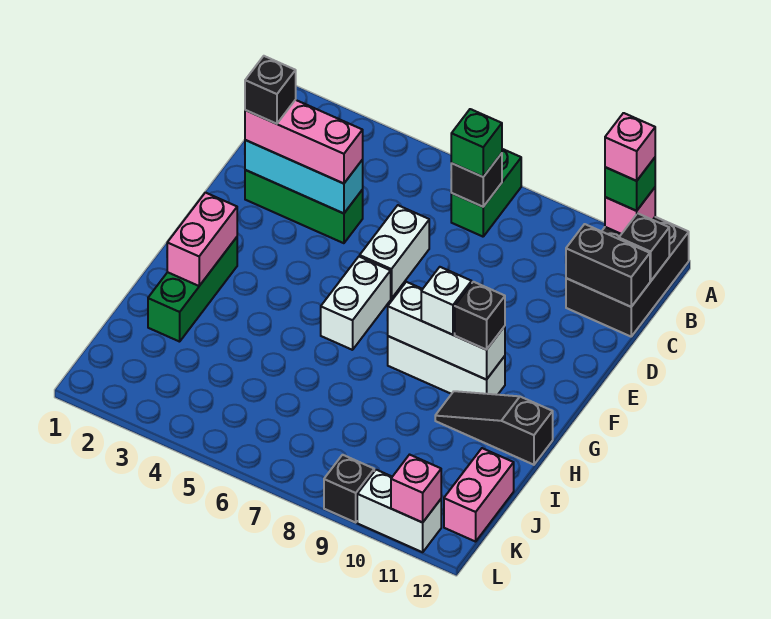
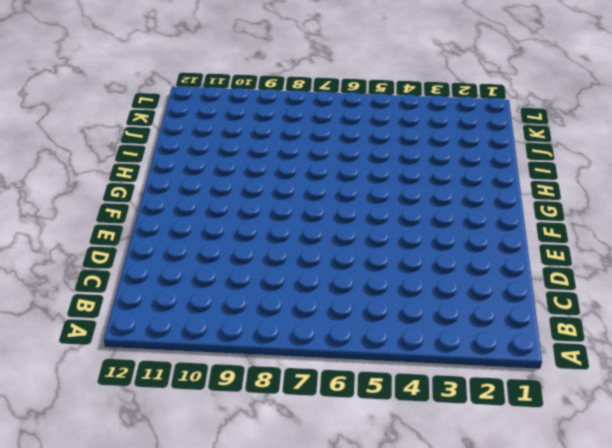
none -> green brick A7:B7 level 1
none -> black brick A11:C12 level 1
none -> green brick D2:D4 level 1

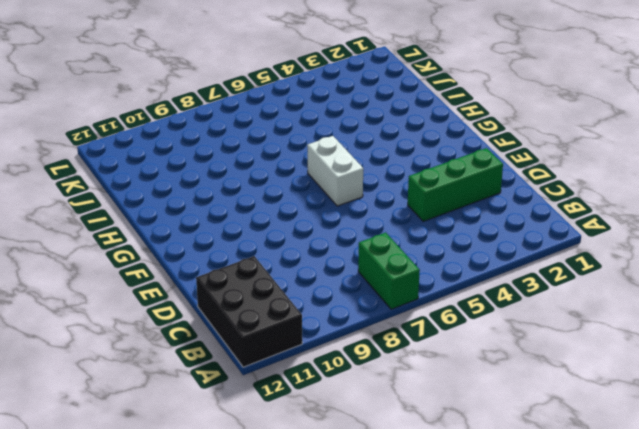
none -> white brick D6:E6 level 1
none -> green brick G2:I2 level 1
none -> white brick G8:G10 level 1

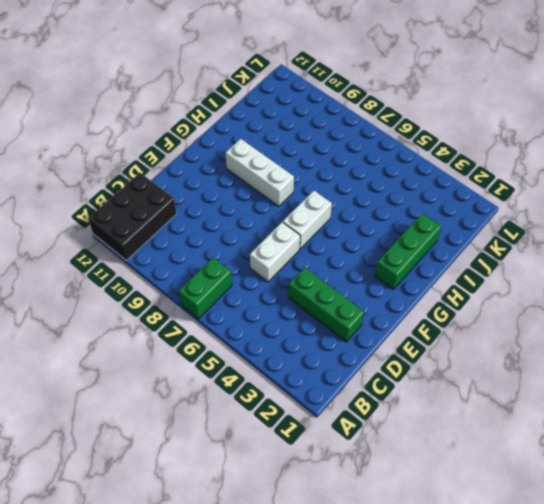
none -> black slope H10:H12 level 1 top 12
none -> pink brick J12:K12 level 1
none -> black brick L9 level 1

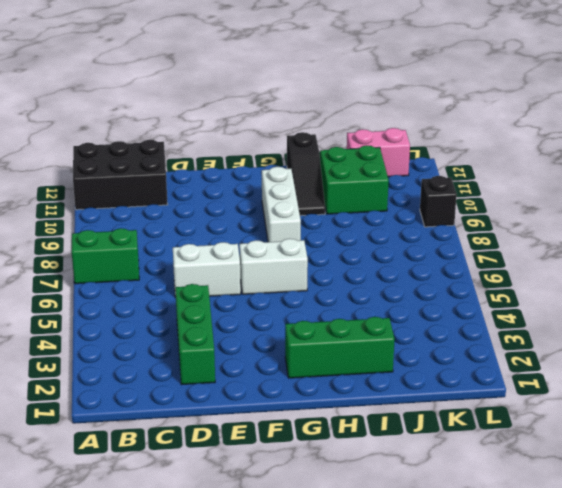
green brick I10:J11 level 1 -> none
none -> white brick L10:L11 level 1
none -> pink brick A11 level 2
none -> black brick B7 level 2

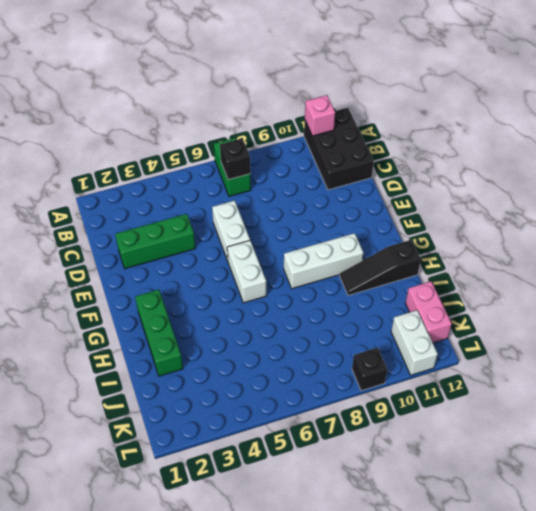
white brick K11:L11 level 1 -> white brick L10:L11 level 1
none -> black brick B12 level 2
none -> black brick C11:C12 level 2
none -> cyan brick D2:D4 level 2

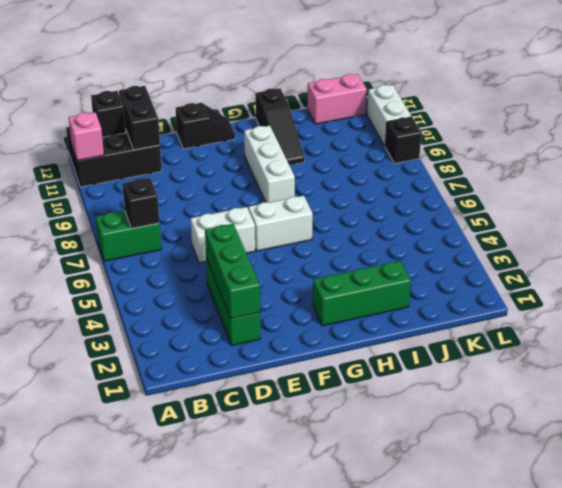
green brick D2:D4 level 2 -> cyan brick D2:D4 level 2
black slope E12:F12 level 1 top E -> none
none -> pink brick G2:H2 level 2
none -> white brick G8:G10 level 2
none -> pink brick L11 level 2

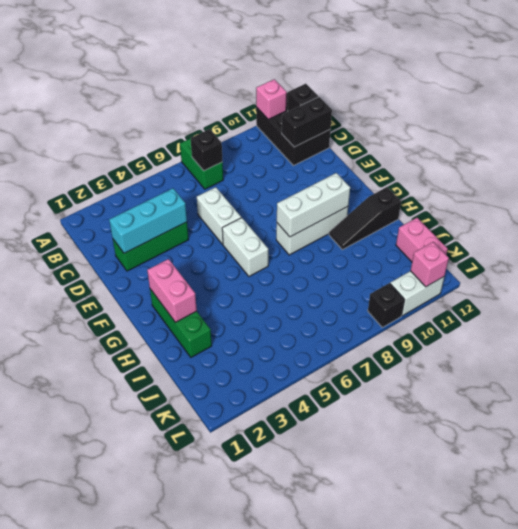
none -> green brick A11 level 3
none -> green brick B7 level 3
none -> pink brick D2:D4 level 3

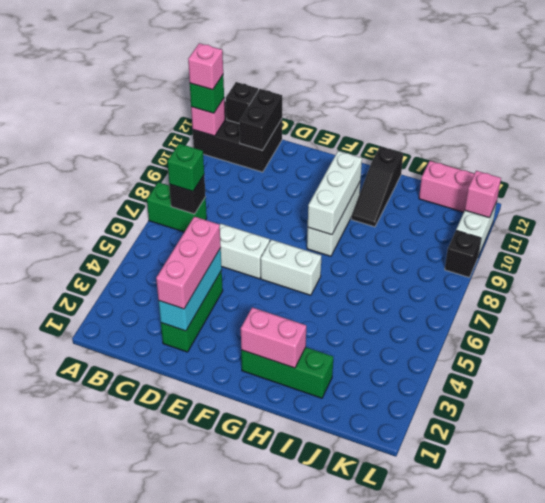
none -> white brick G9 level 3
none -> black brick G10 level 3
none -> black brick D2 level 4

